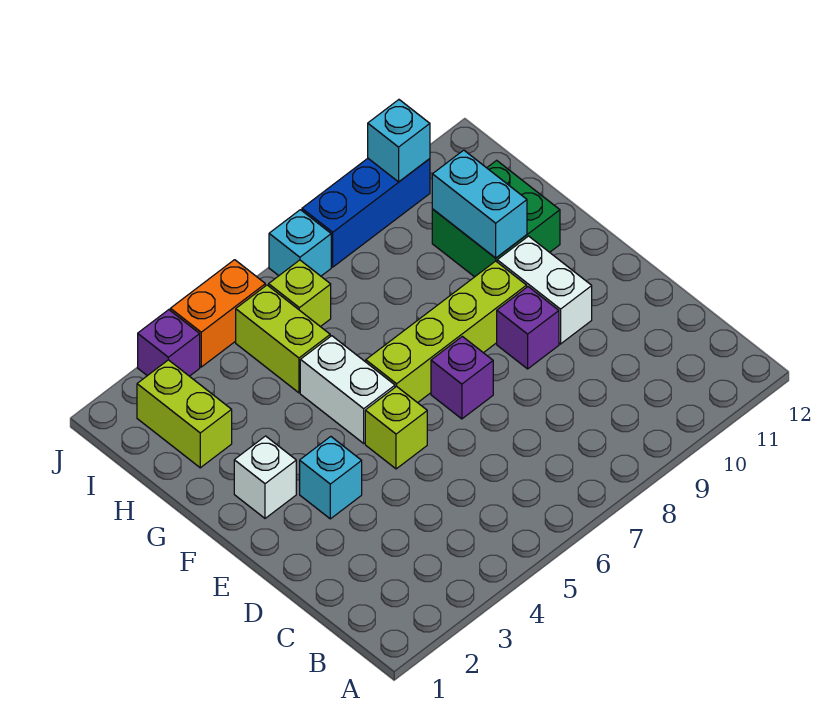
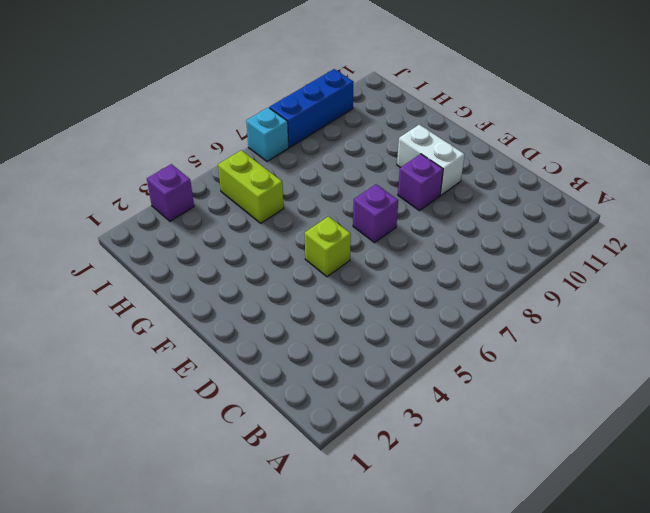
none -> cyan brick E3 level 1
none -> white brick F2 level 1
none -> white brick F5:G5 level 1

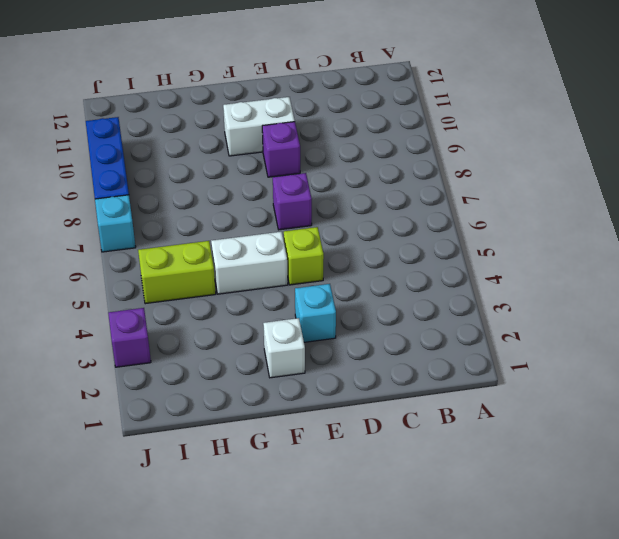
none -> lime brick F6:F9 level 1
none -> green brick G10:H11 level 1
none -> lime brick H2:I2 level 1

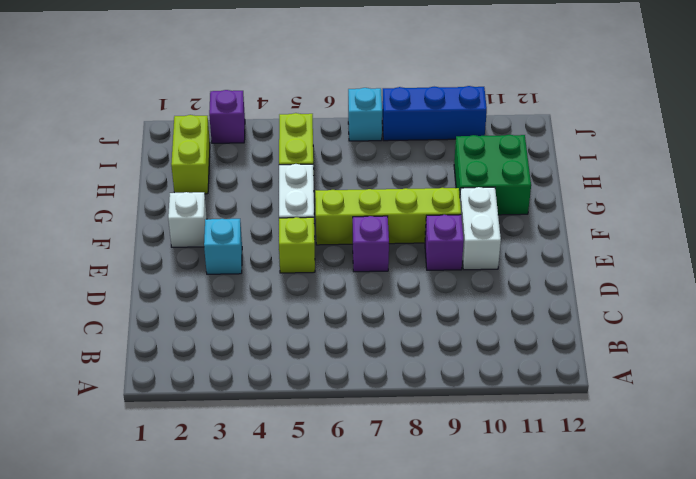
none -> lime brick I6 level 1
none -> orange brick J4:J5 level 1
none -> cyan brick G10:H10 level 2

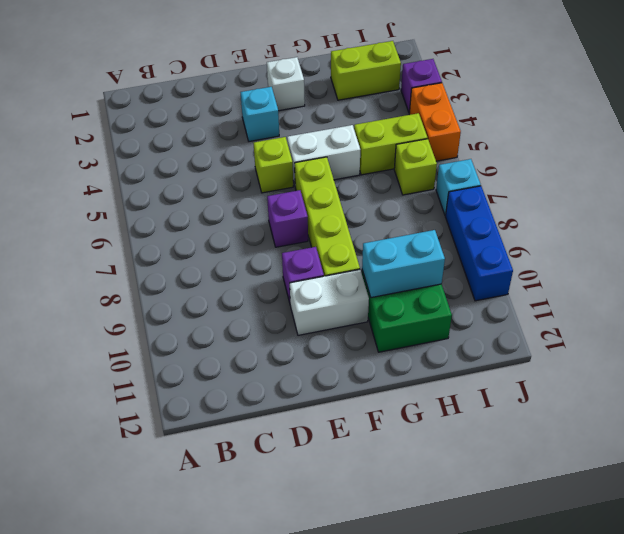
none -> cyan brick J10 level 2

